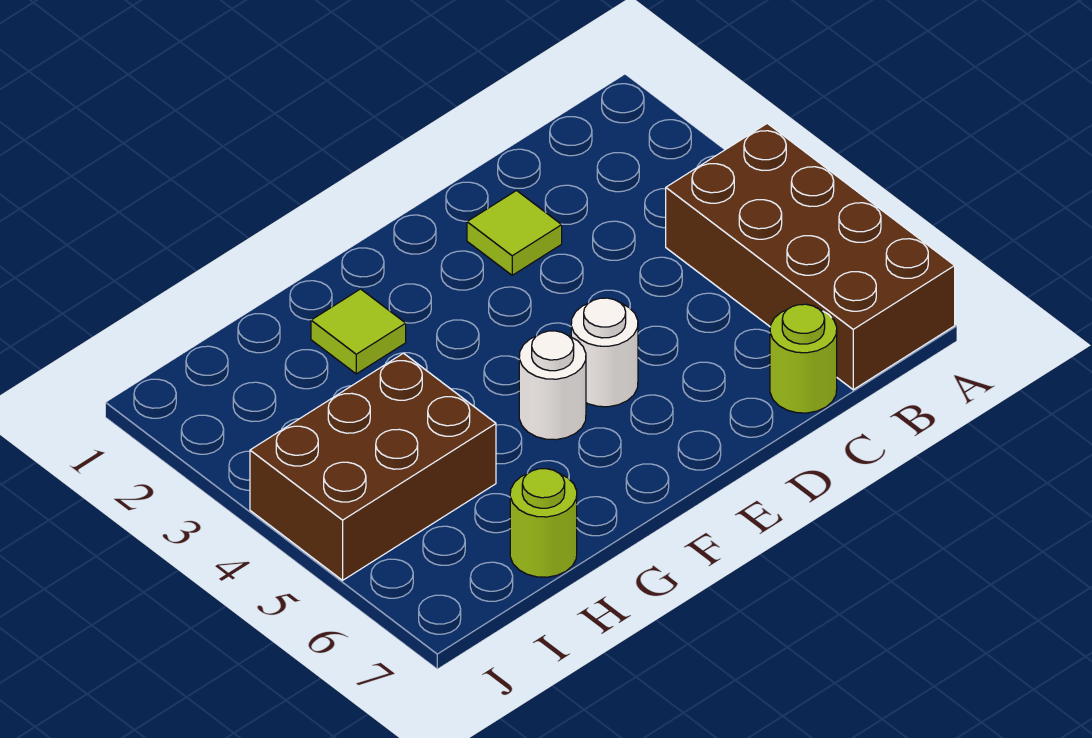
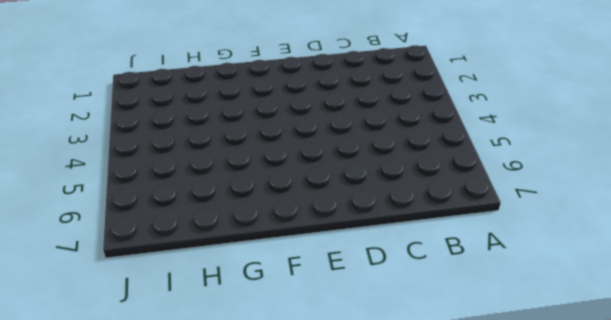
none -> brown brick A4:B7 level 1
none -> lime round brick C7 level 1

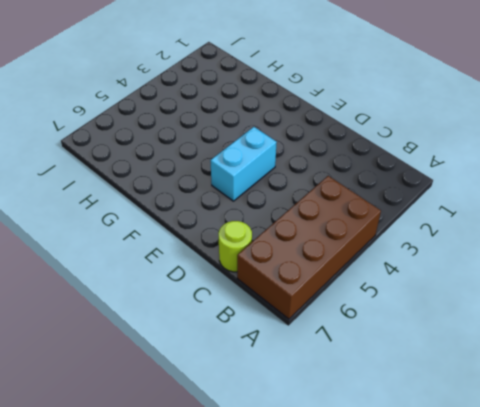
cyan brick E4:E5 level 1 -> white round brick E5 level 1
none -> lime tile D2 level 1
none -> white round brick F5 level 1

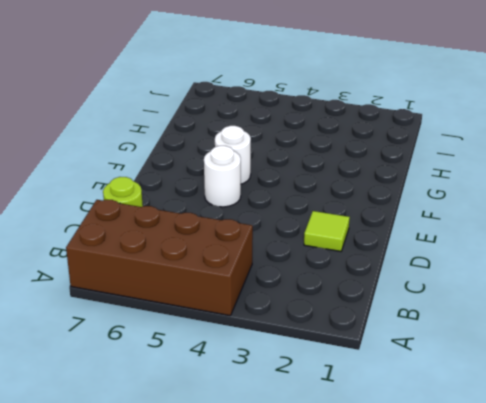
none -> lime tile G2 level 1
none -> brown brick H4:J5 level 1

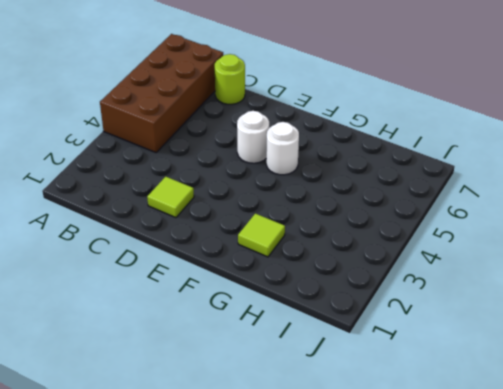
none -> brown brick H4:J5 level 1
none -> lime round brick H7 level 1

